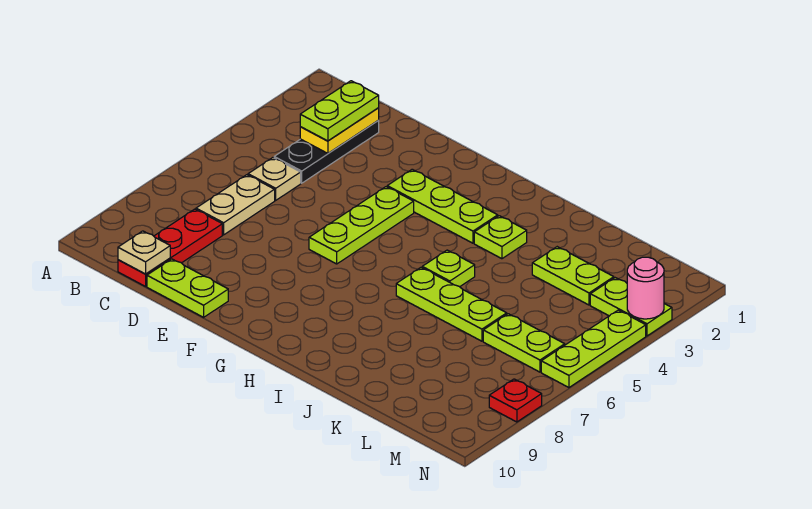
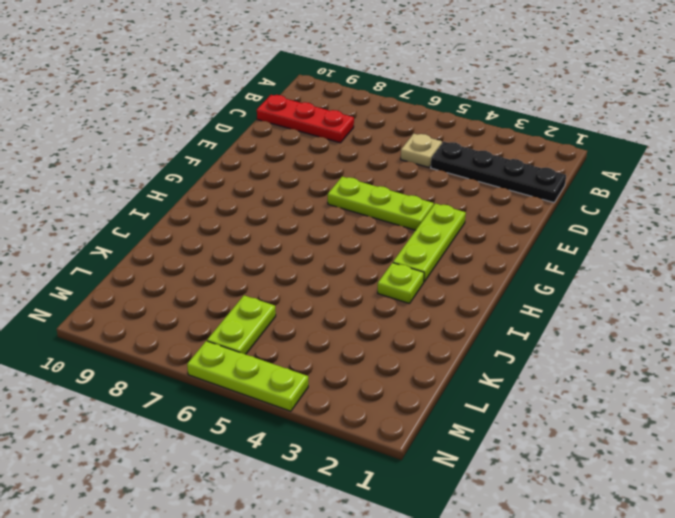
black plate C1:C4 level 1 -> black plate C2:C4 level 1
none -> tan plate C6:C7 level 1
none -> lime plate D10:E10 level 1
none -> lime plate I5 level 1

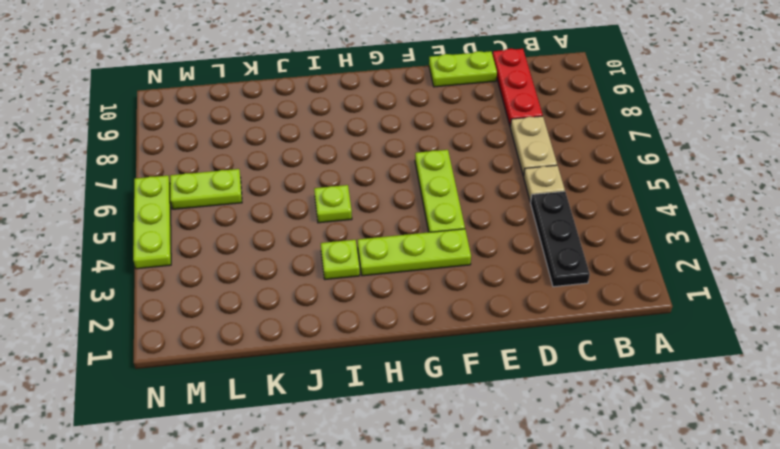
none -> lime plate I6:K6 level 1
none -> lime plate K3:L3 level 1
none -> lime plate M3:N3 level 1

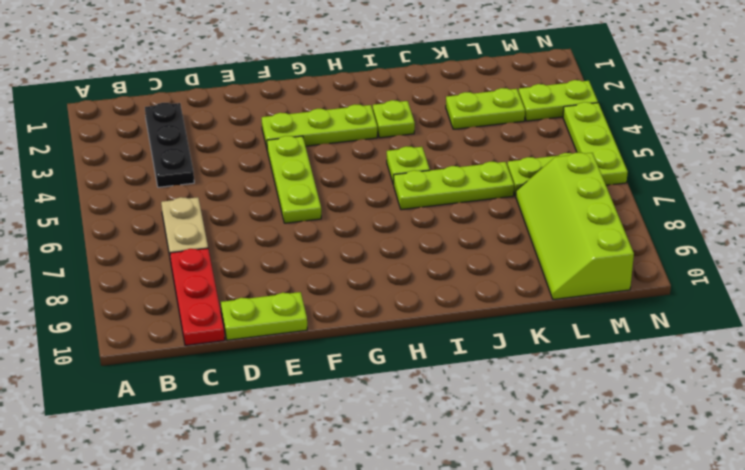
lime slope L7:M10 level 1 top M -> none
none -> tan plate C5 level 1
none -> red plate N8 level 1
none -> yellow plate C2:C3 level 2

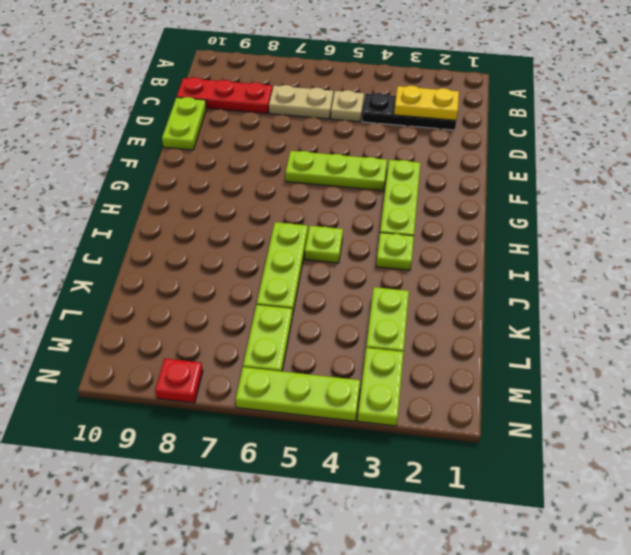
none -> tan plate C10 level 2
none -> pink round brick N3 level 2
none -> lime plate C2:C3 level 3

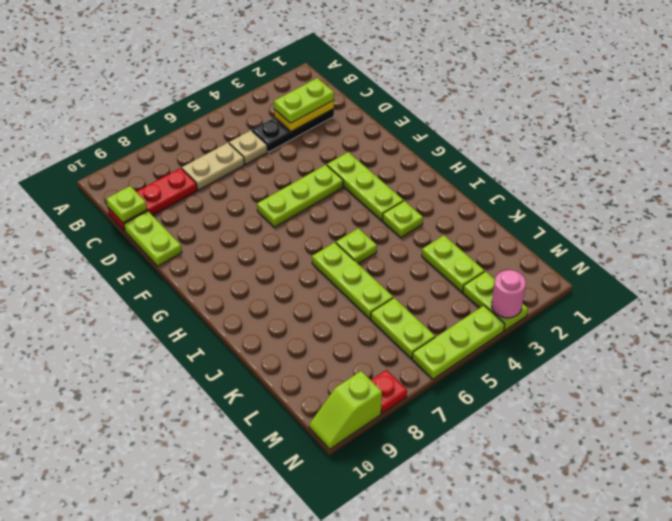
lime plate C10 level 2 -> tan plate C10 level 2
lime slope N9:N10 level 1 top 9 -> none

